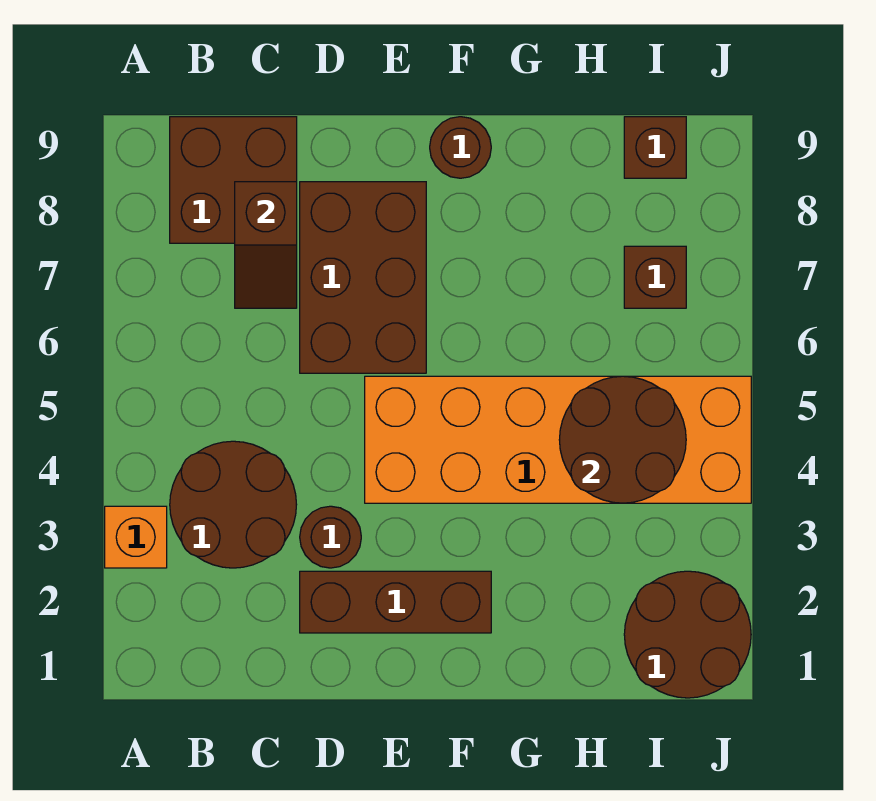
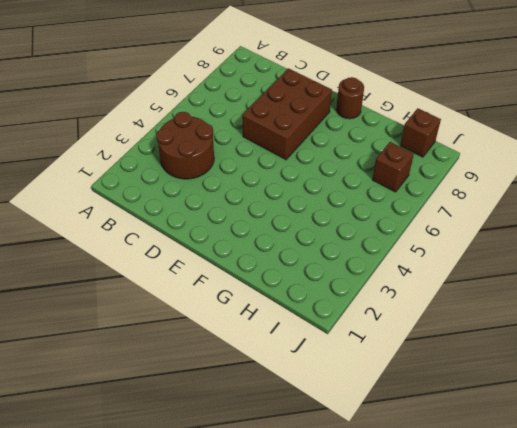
none -> orange brick A3 level 1
none -> brown brick B8:C9 level 1
none -> brown brick D2:F2 level 1

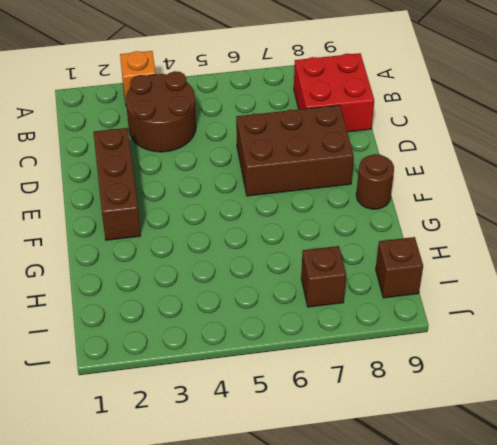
red brick B8:C9 level 1 -> brown brick B8:C9 level 1
none -> brown round brick D3 level 1
none -> orange brick E4:J5 level 1
none -> brown round brick I1:J2 level 1

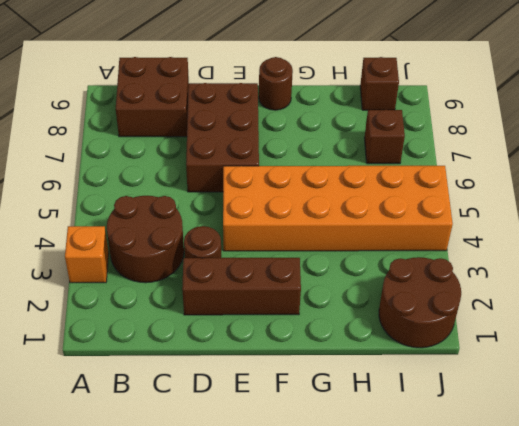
none -> brown slope C7:C8 level 2 top 8
none -> brown round brick H4:I5 level 2

